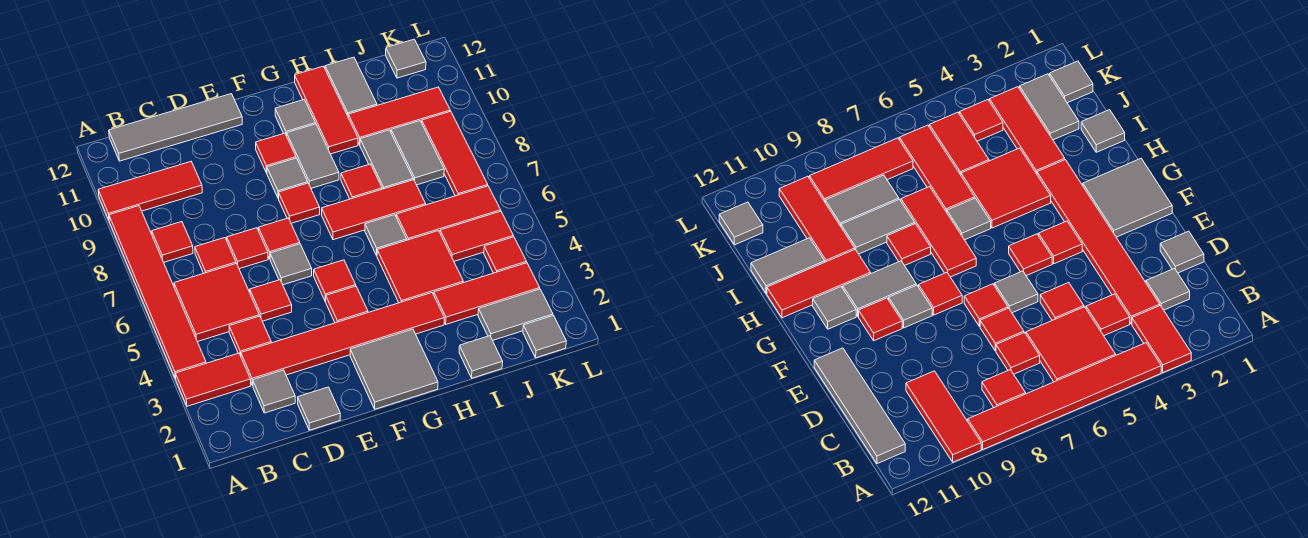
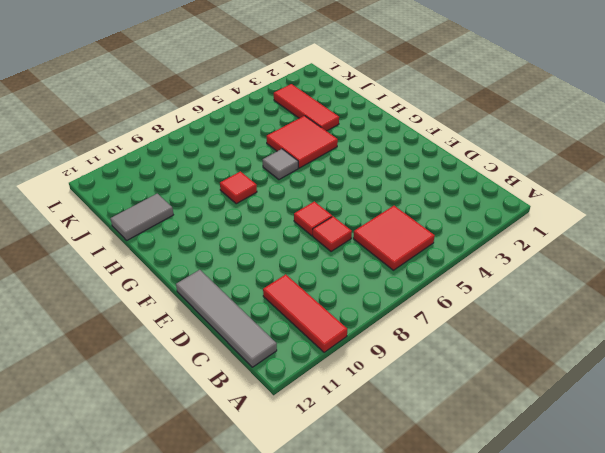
none -> red tile A3:B3 level 1
none -> red tile A4:A9 level 1
none -> red tile B8 level 1
none -> grey tile C2 level 1

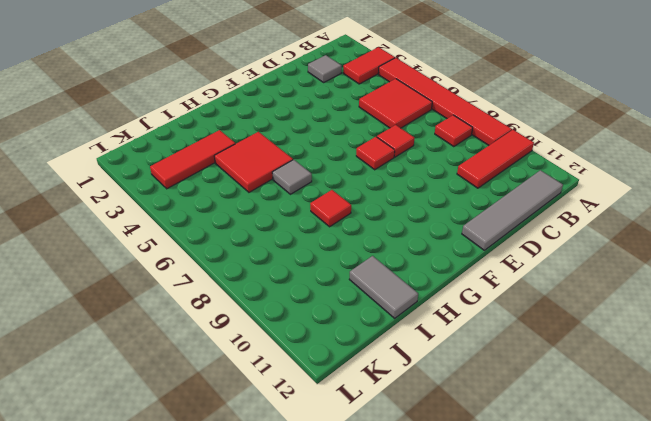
none -> red tile C3:H3 level 1
none -> red tile C4 level 1
none -> red tile C7 level 1
none -> grey tile D1 level 1

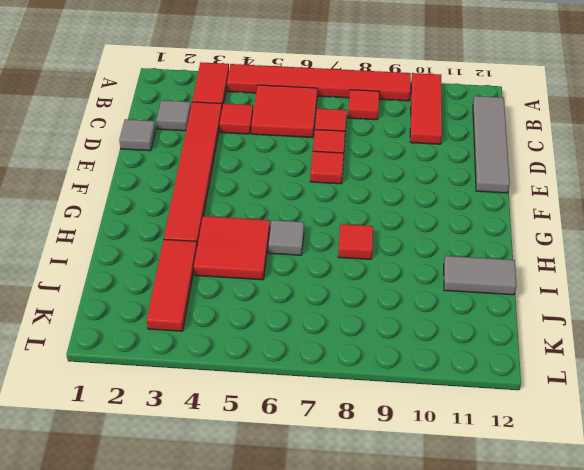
none -> red tile D5 level 1
none -> grey tile E6 level 1
none -> grey tile F1:G2 level 1
none -> red tile F4 level 1

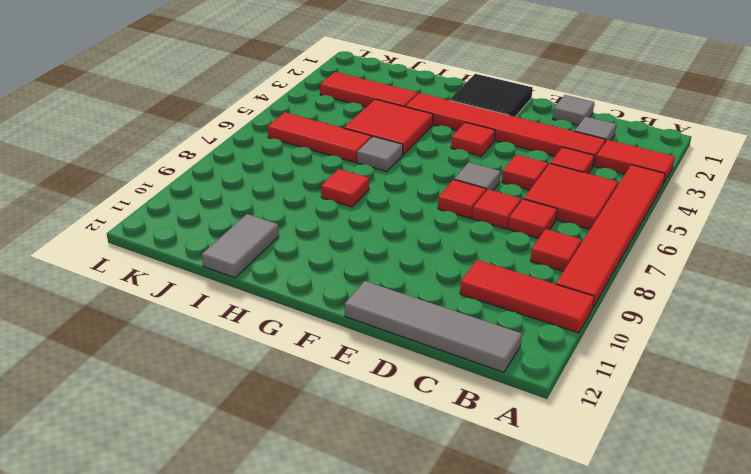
black tile F1:G2 level 1 -> grey tile F1:G2 level 1
none -> red tile F5 level 1
none -> red tile F8 level 1
none -> grey tile F9 level 1
none -> red tile F10 level 1

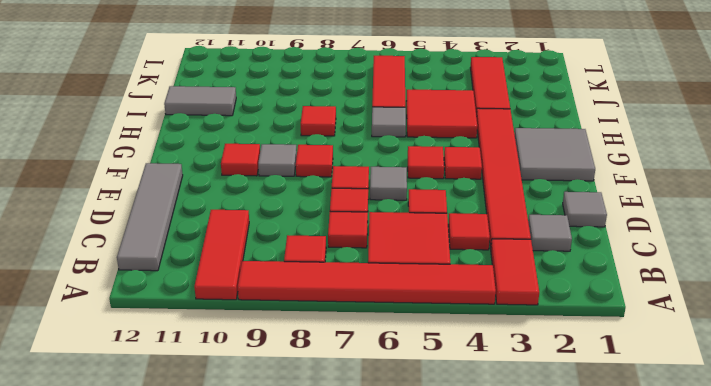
none -> red tile G7:I7 level 1
none -> grey tile G9:G10 level 1
none -> grey tile G11 level 1
none -> red tile H10:H12 level 1

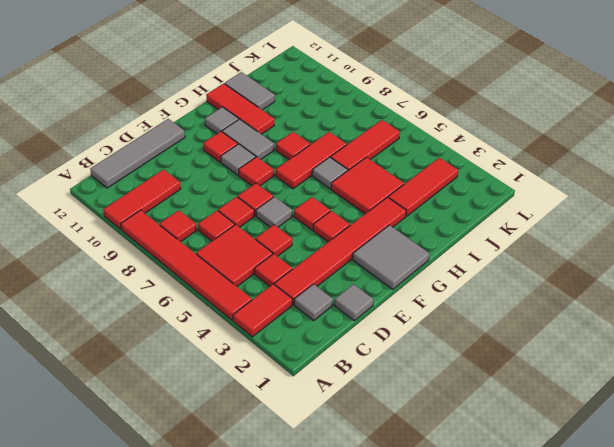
none -> grey tile I1 level 1
none -> grey tile I8:I9 level 1
none -> red tile I10:K10 level 1
none -> grey tile J2:K2 level 1

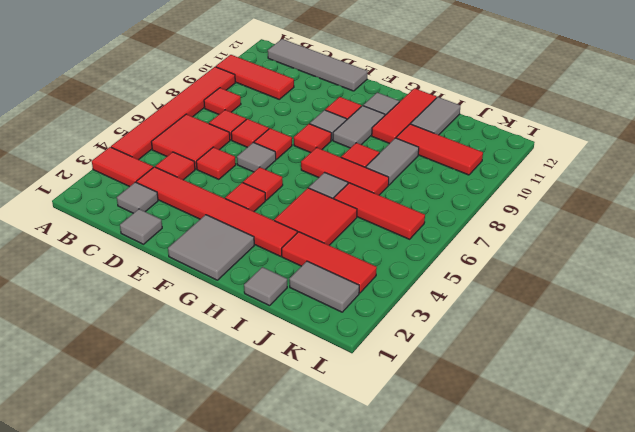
none -> red tile J5:K5 level 1
none -> grey tile J8:J9 level 1
none -> grey tile K1 level 1
none -> red tile K4 level 1

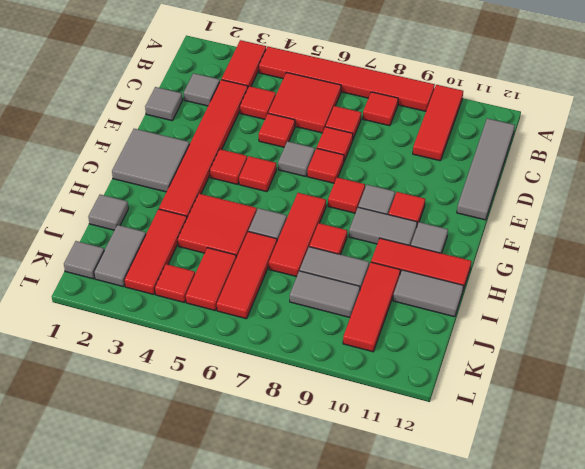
none -> red tile K7:K9 level 1
none -> grey tile K12 level 1

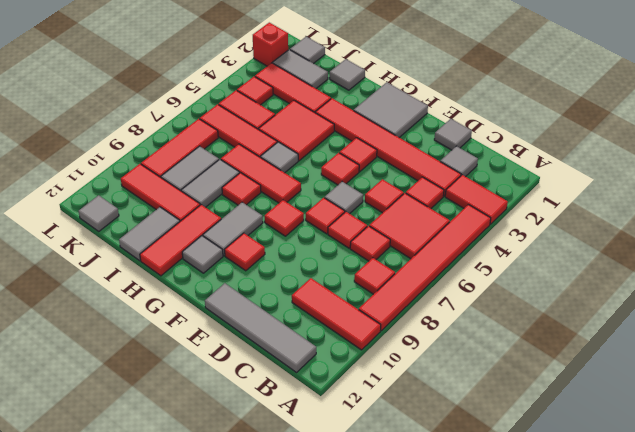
red brick L2 level 1 -> none
none -> grey tile F9 level 1

